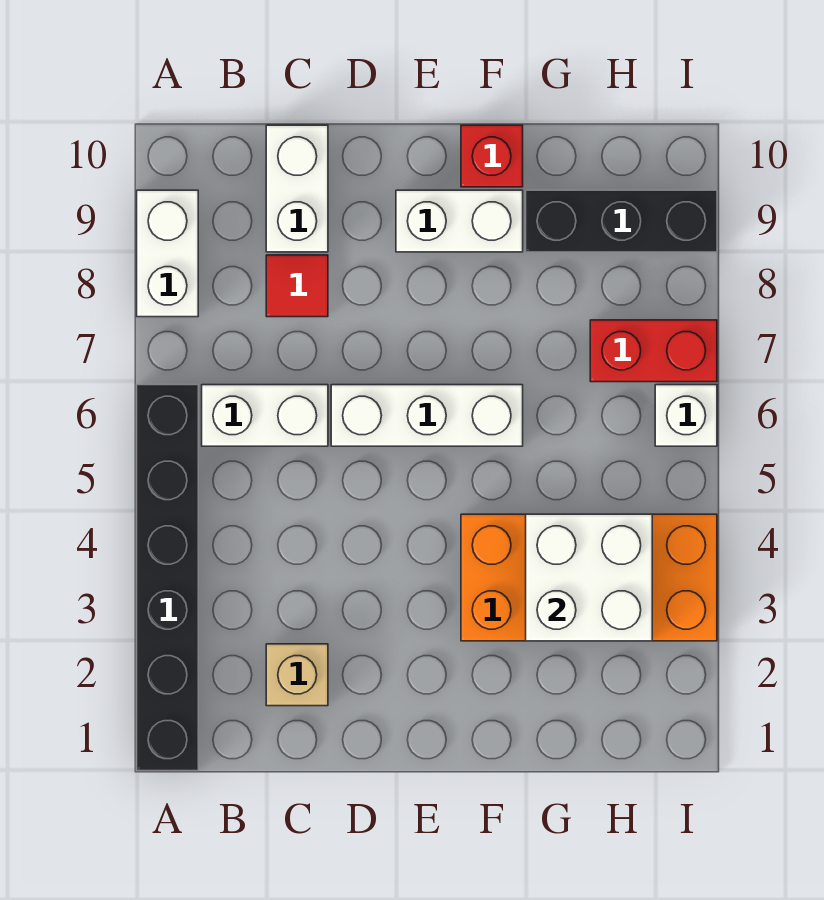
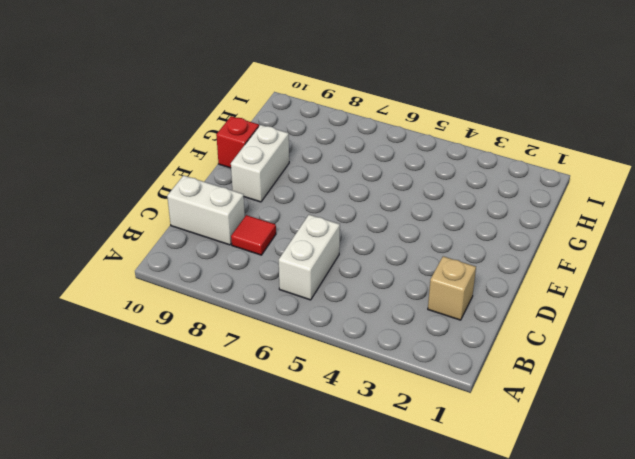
none -> black brick A1:A6 level 1
none -> white brick A8:A9 level 1
none -> white brick D6:F6 level 1

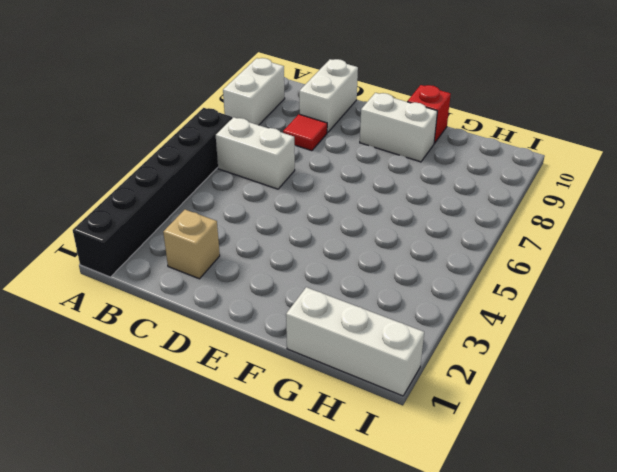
white brick G1:I1 level 1 -> white brick D6:F6 level 1
none -> orange brick F3:I4 level 1
none -> black brick G9:I9 level 1
none -> red brick H7:I7 level 1

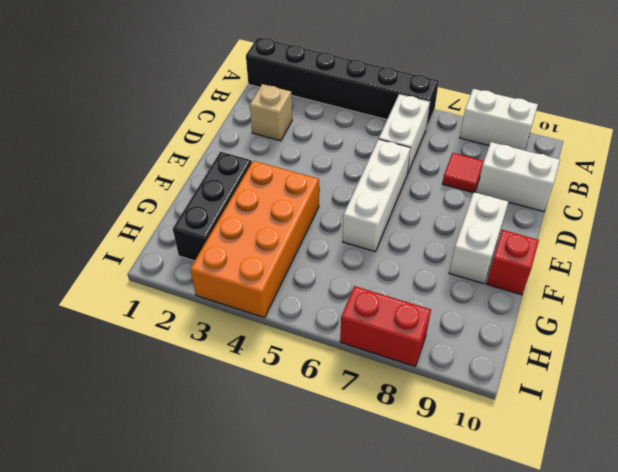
black brick F2:H2 level 1 -> black brick G9:I9 level 1
red brick I7:I8 level 1 -> red brick H7:I7 level 1
none -> white brick I6 level 1
none -> white brick G3:H4 level 2

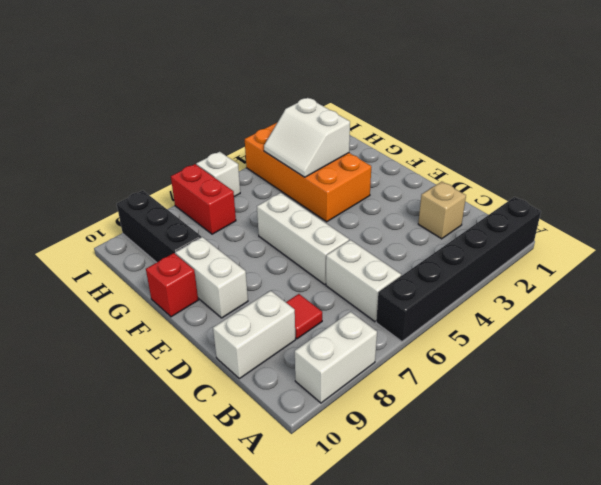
white slope G3:H4 level 2 top 3 -> white brick G3:H4 level 2

